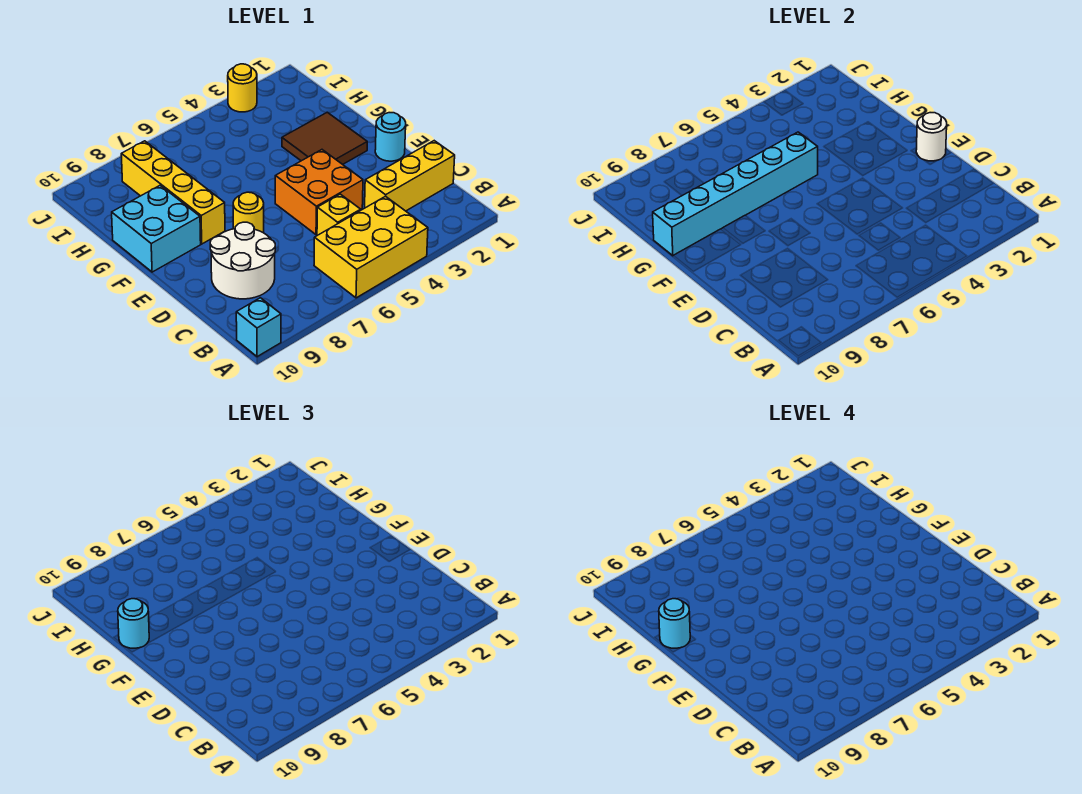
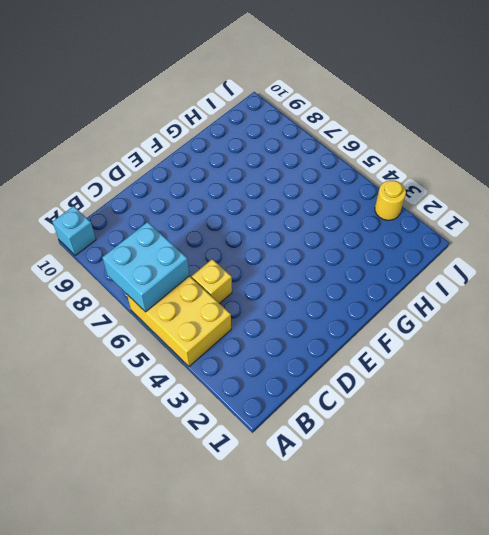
cyan brick A6:B7 level 2 -> cyan brick F9:G10 level 1
none -> yellow brick C1:C3 level 1
none -> white round brick C8:D9 level 1
none -> orange brick D4:E5 level 1

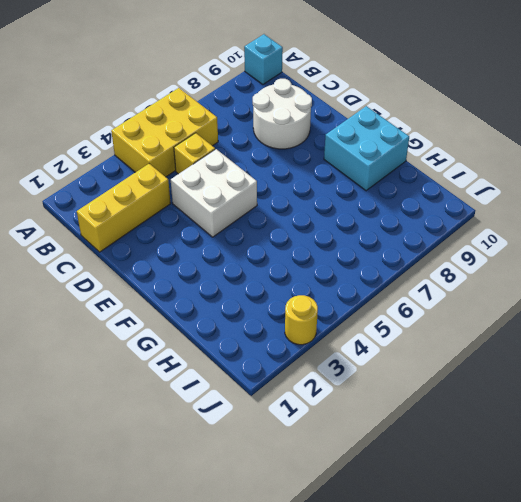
white brick D4:E5 level 1 -> orange brick D4:E5 level 1
none -> cyan round brick E1 level 1
none -> yellow round brick E7 level 1
none -> brown tile F2:G3 level 1

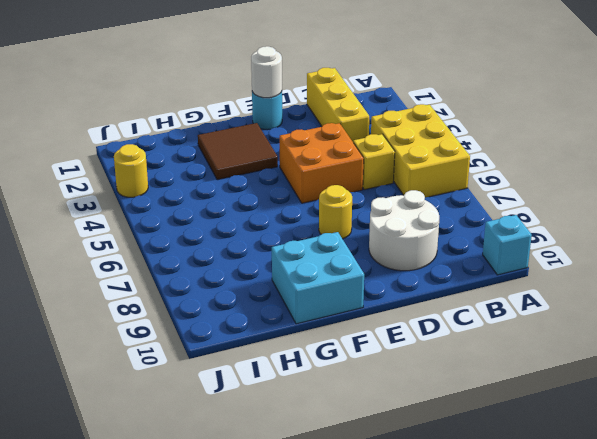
none -> yellow brick F8:I8 level 1
none -> cyan brick G5:G10 level 2
none -> cyan round brick G10 level 3

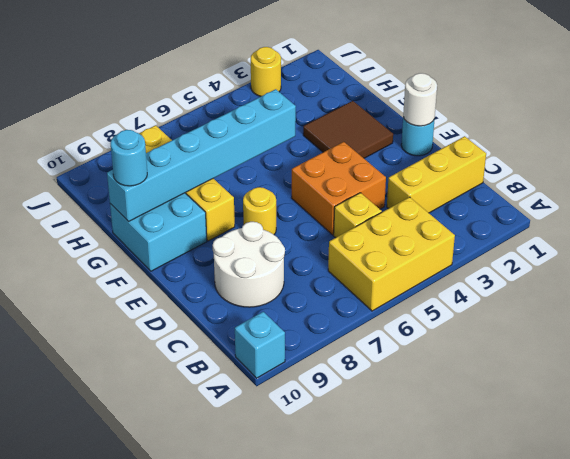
none -> cyan round brick G10 level 4

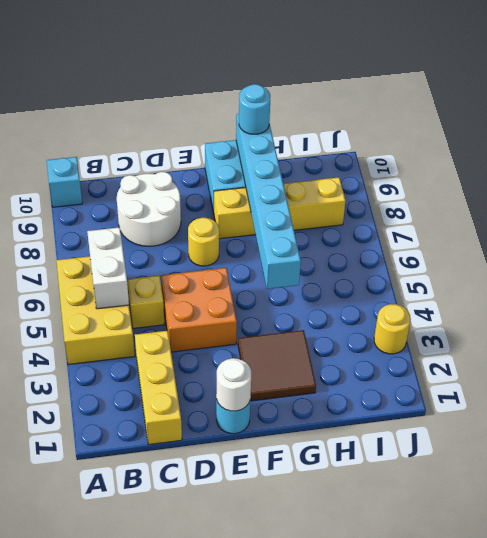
white brick B5:B6 level 2 -> none
none -> cyan round brick G10 level 4

